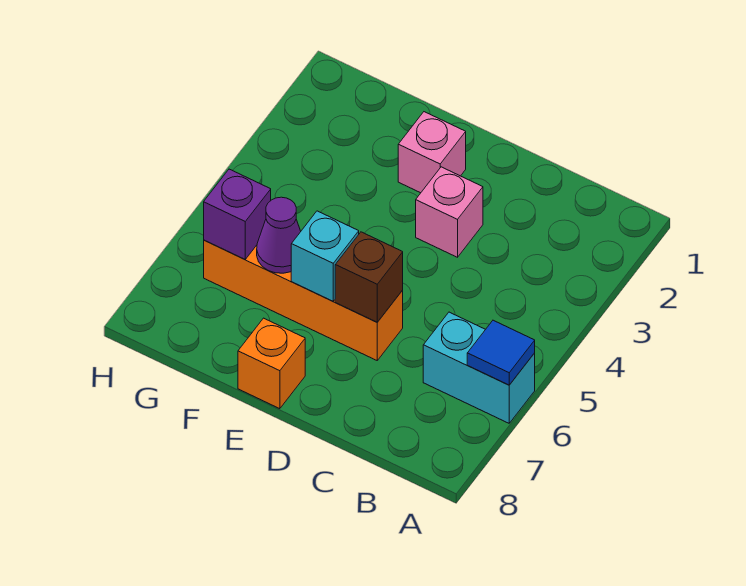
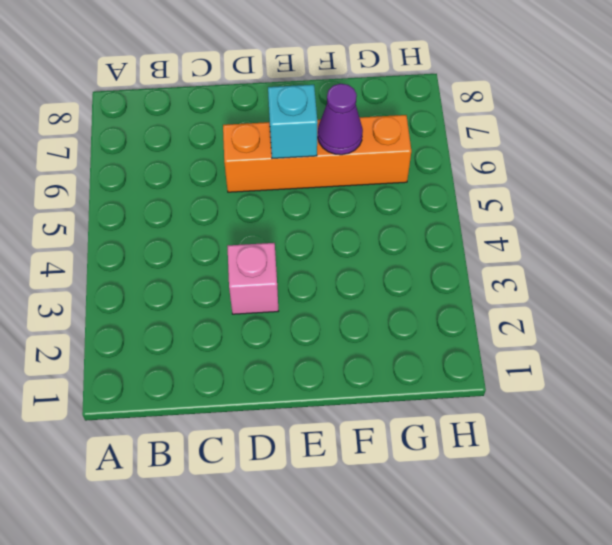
none -> cyan brick A6:B6 level 1
none -> pink brick E2 level 1

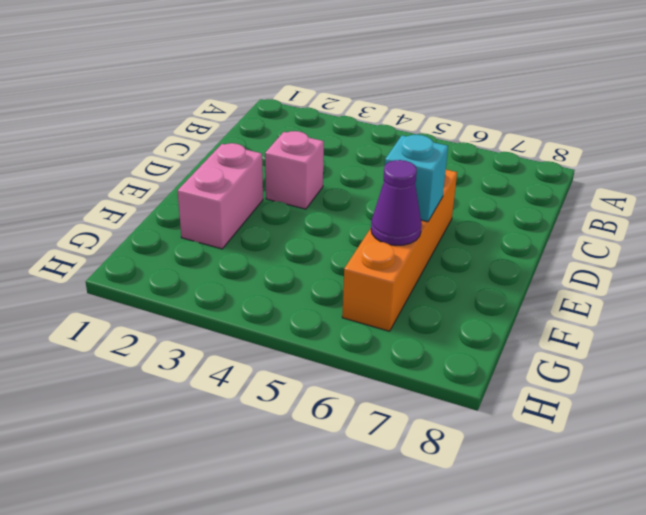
pink brick E2:F2 level 1 -> pink brick E2 level 1
none -> cyan brick A6:B6 level 1
none -> orange brick E8 level 1

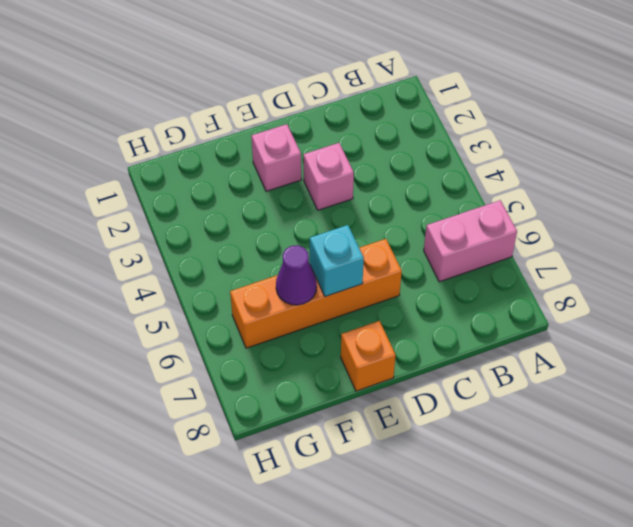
pink brick A6:B6 level 1 -> cyan brick A6:B6 level 1
none -> blue tile A6 level 2
none -> brown brick D6 level 2

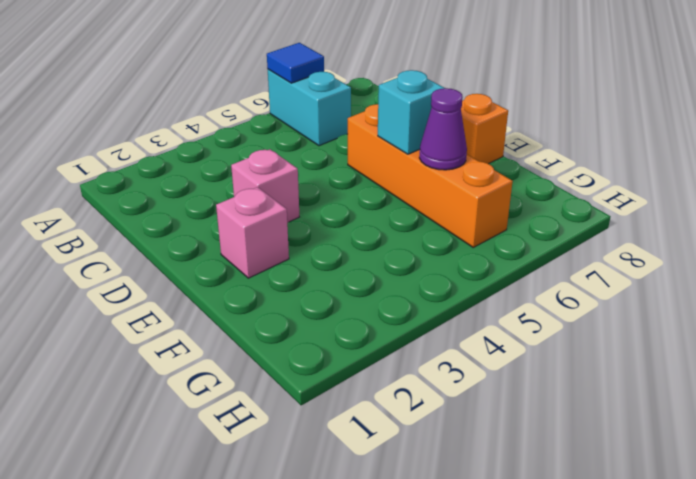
none -> brown brick D6 level 2
none -> purple brick G6 level 2

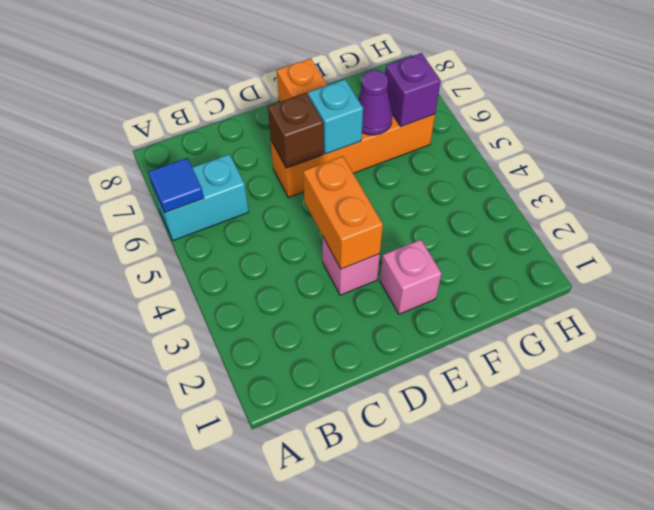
orange brick D3:D4 level 2 -> none

